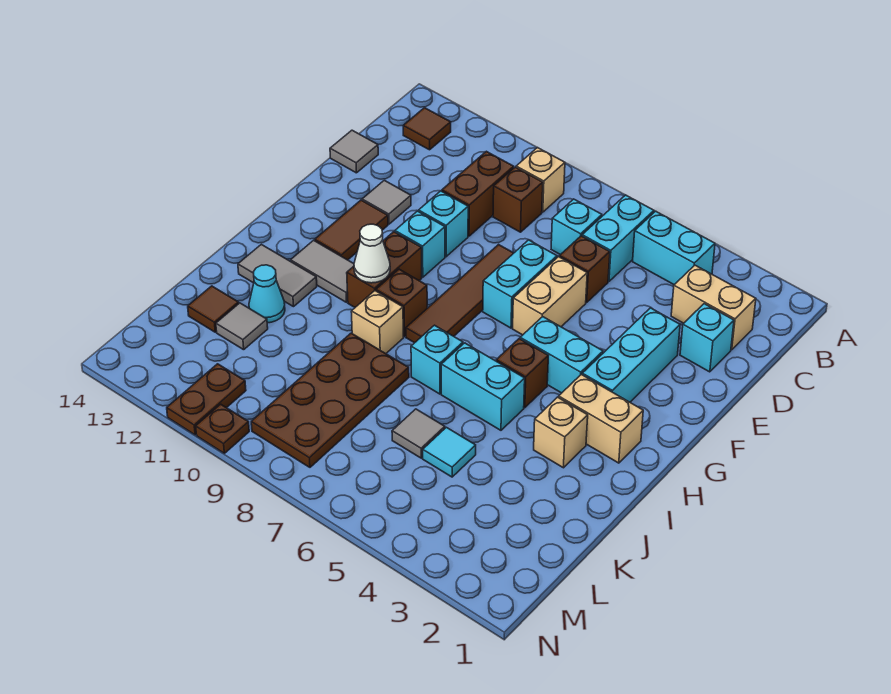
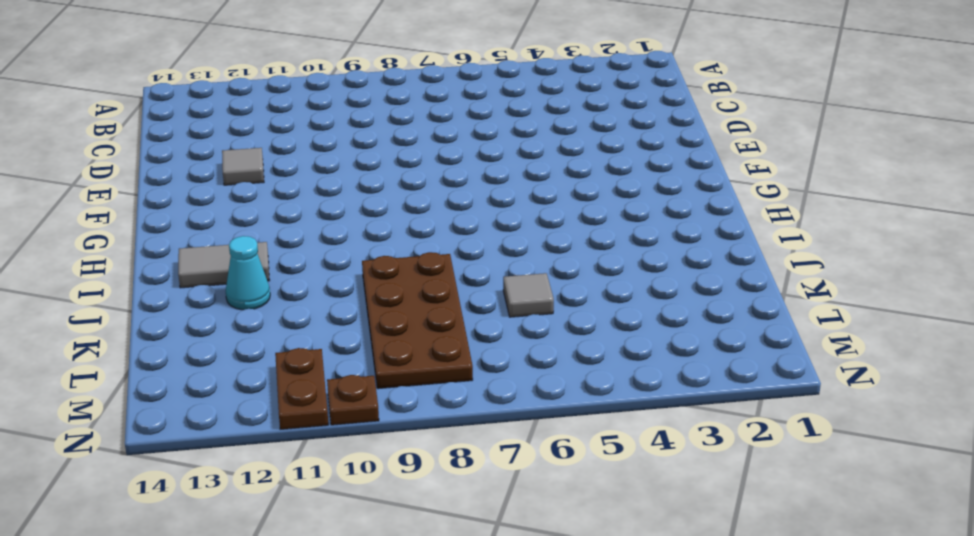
none -> cyan brick B4:B5 level 1
none -> cyan brick B6:C6 level 1
none -> tan brick B9 level 1
none -> brown tile B13 level 1

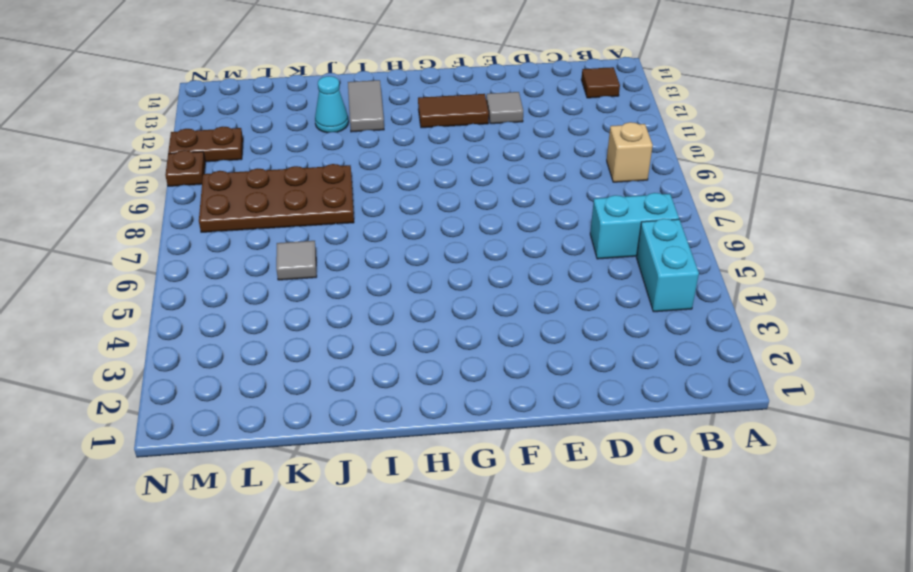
none -> tan brick C2:C3 level 1
none -> cyan brick C7 level 1
none -> brown brick C9 level 1
none -> brown brick C10:D10 level 1

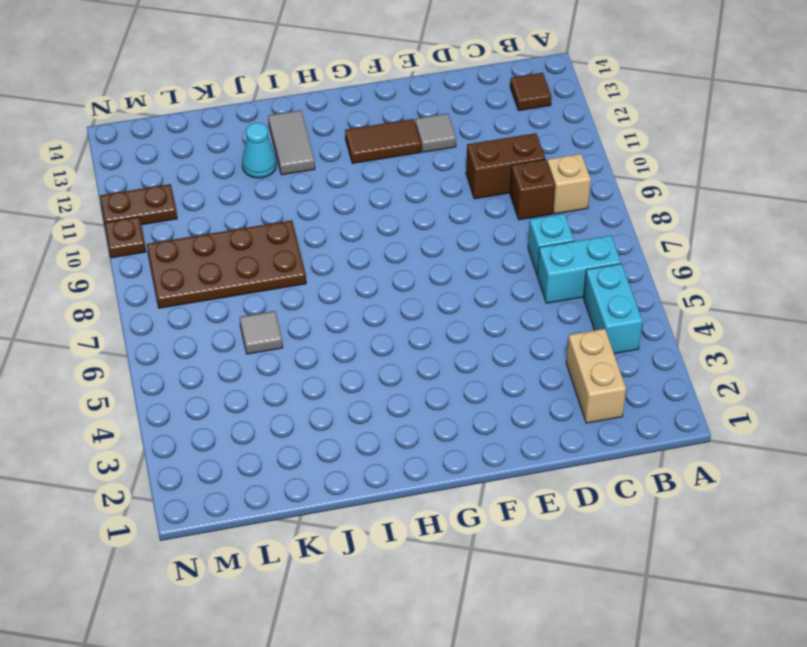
none -> cyan brick D2 level 1
none -> brown brick D6 level 1
none -> grey tile D14 level 1
none -> cyan brick E3:G3 level 1

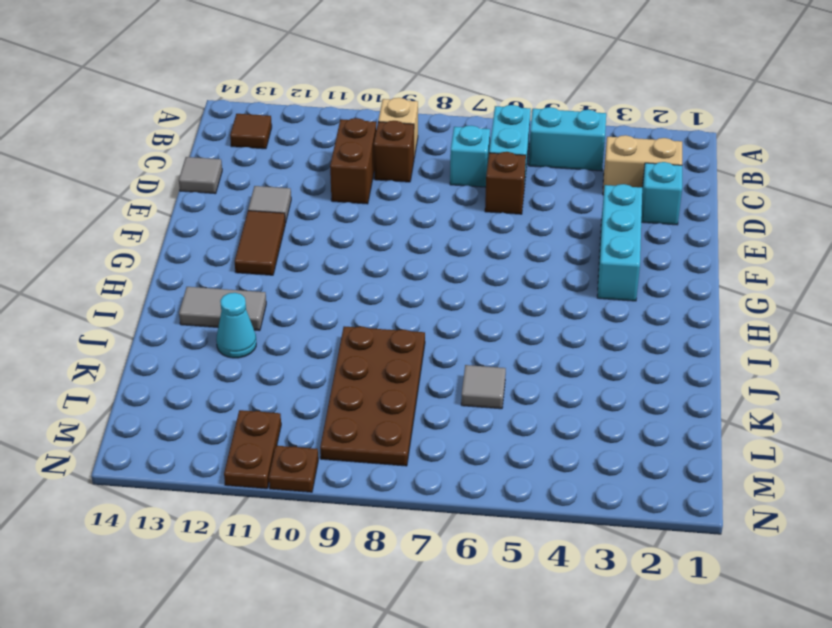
none -> tan brick E6:F6 level 1
none -> cyan brick E7:F7 level 1
none -> brown tile E8:H8 level 1
none -> cyan brick E10 level 1

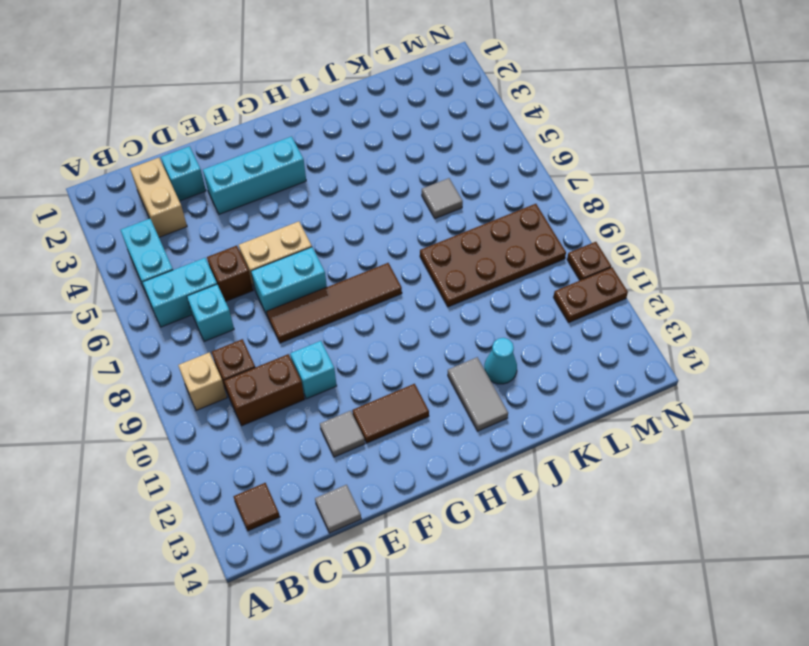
none -> cyan brick F10 level 1
none -> cyan brick G4:G5 level 1
none -> brown brick G10:H10 level 1
none -> tan brick H2:H3 level 1

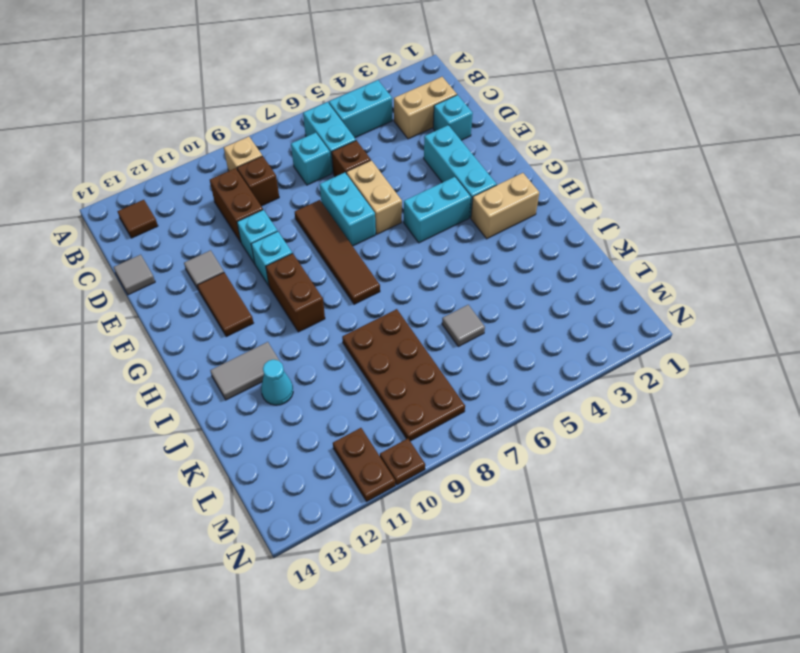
none -> brown brick H5 level 1
none -> brown brick H9 level 1
none -> grey tile H11:H12 level 1
none -> tan brick I3 level 1

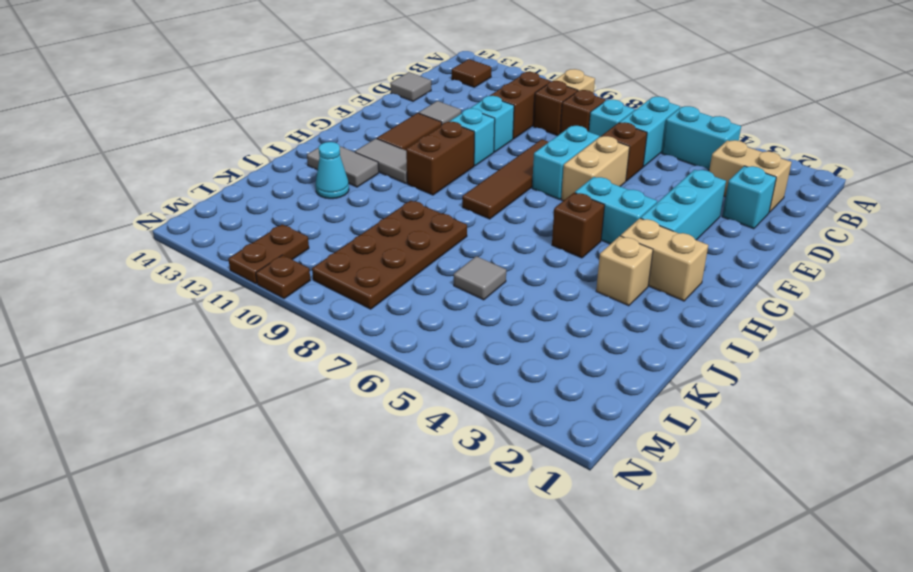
brown brick C8 level 1 -> brown brick H9 level 1
none -> cyan brick I5:I6 level 1
none -> cyan brick I7 level 1
none -> tan brick I9 level 1
none -> cyan tile K5 level 1

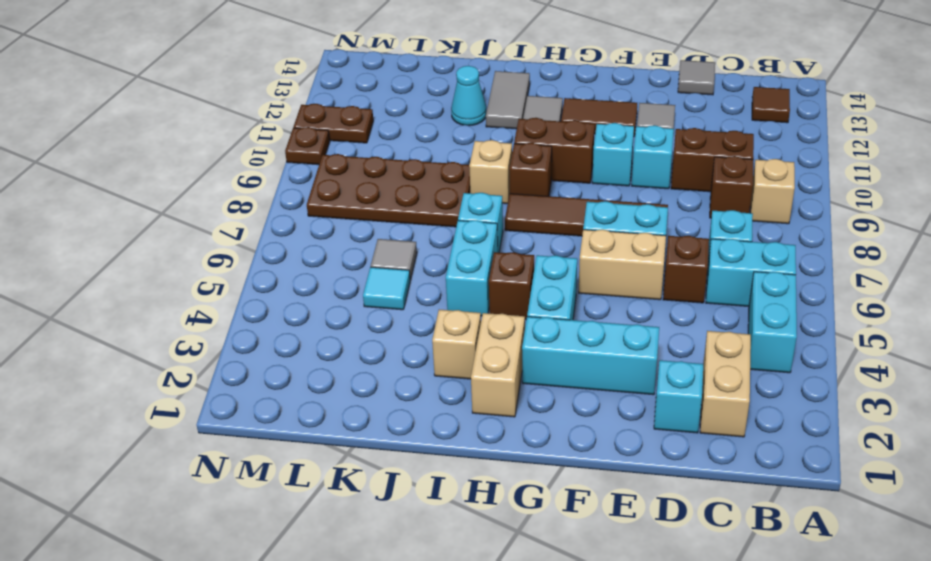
none -> grey tile K12 level 1
none -> brown tile K13 level 1
none -> white cone H10 level 2

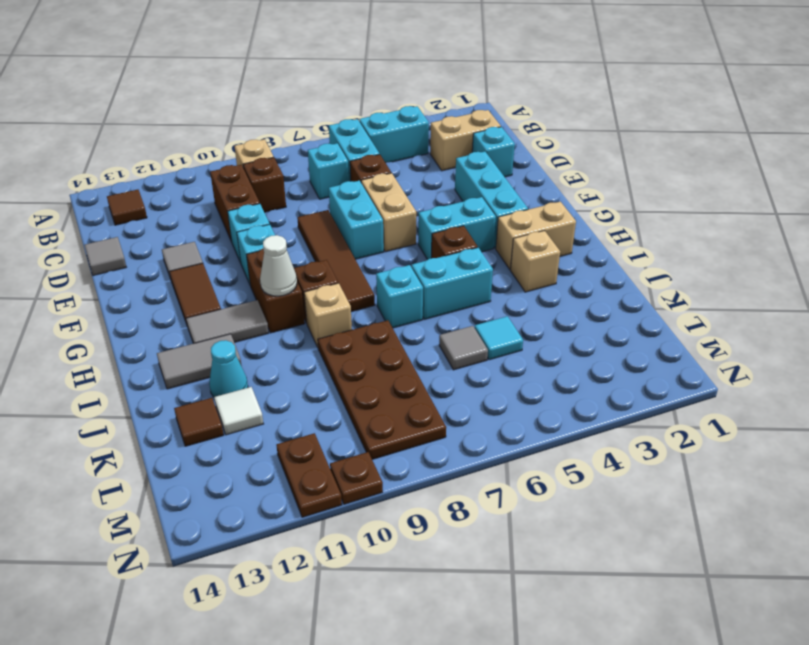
white tile K12 level 1 -> grey tile K12 level 1

